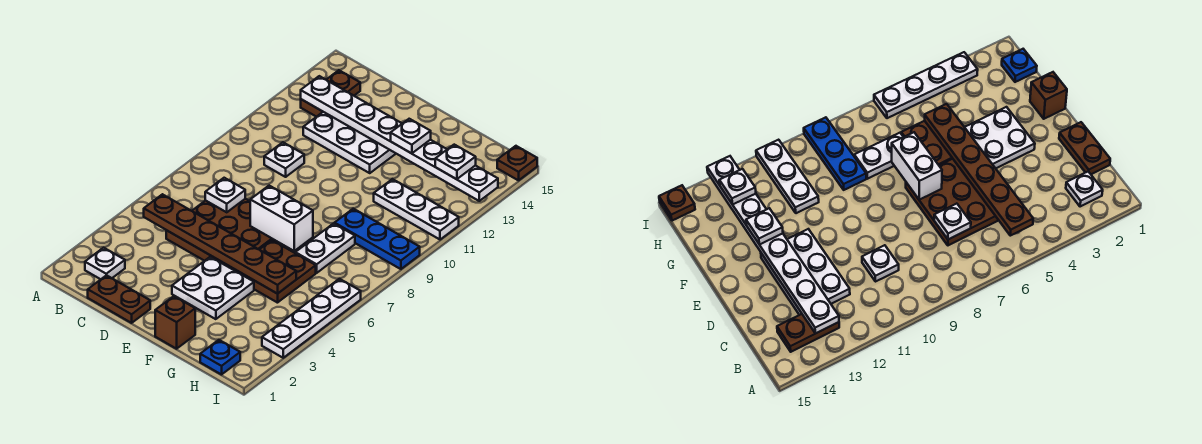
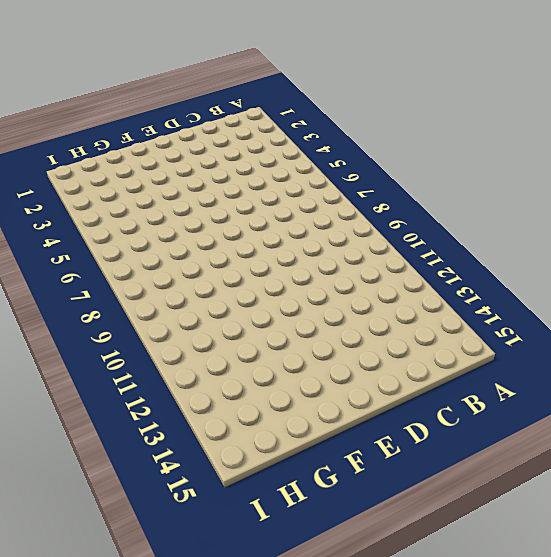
none -> white plate B2 level 1
none -> brown plate B13:B14 level 1
none -> brown plate C1:D1 level 1

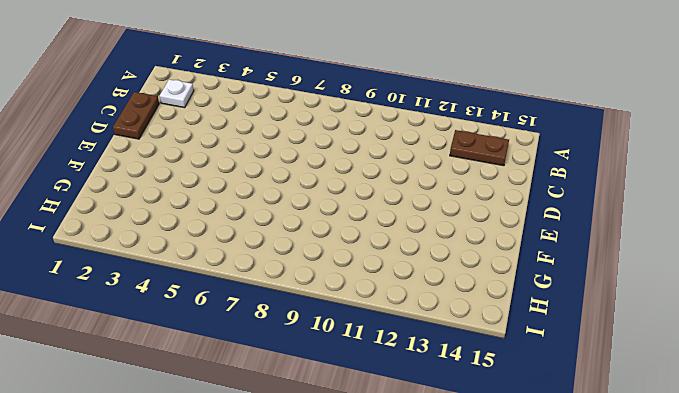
none -> brown plate C5:E7 level 1
none -> white plate C10 level 1
none -> white plate C12:E13 level 1

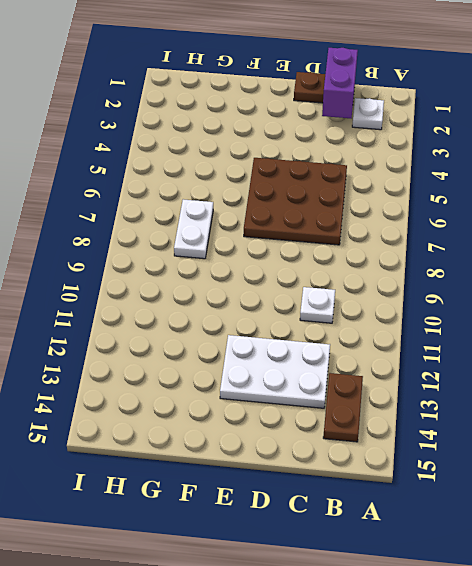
purple brick C1:C2 level 2 -> none
none -> white plate E3:F4 level 1
none -> brown brick F1 level 1
none -> brown plate F5:G6 level 1

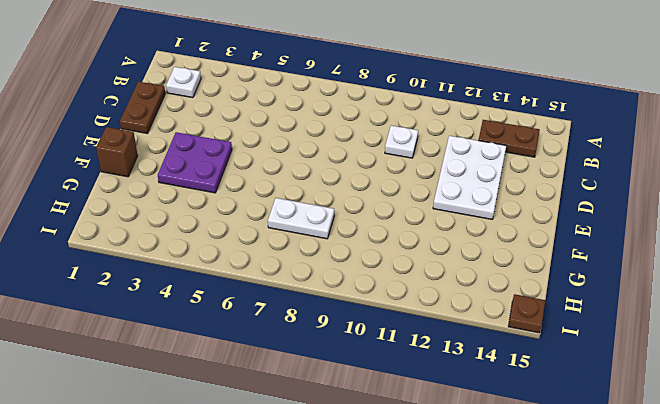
purple plate E3:F4 level 1 -> white plate E3:F4 level 1
none -> brown plate C5:E7 level 1
none -> brown plate F5:G6 level 1
none -> blue plate G9:I9 level 1

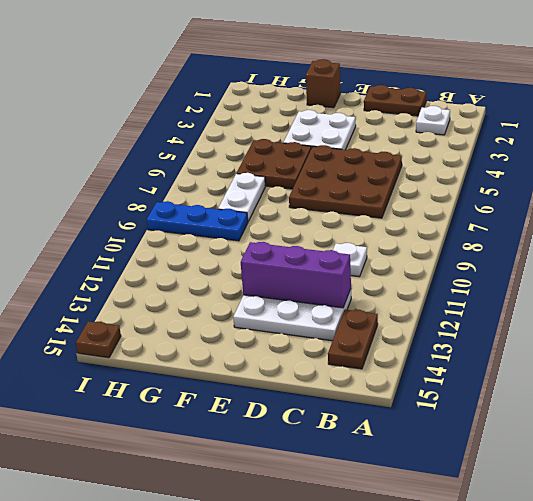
purple brick C12:E12 level 2 -> none
none -> white plate G11:I11 level 1
none -> blue plate H1 level 1
none -> white plate I3:I6 level 1

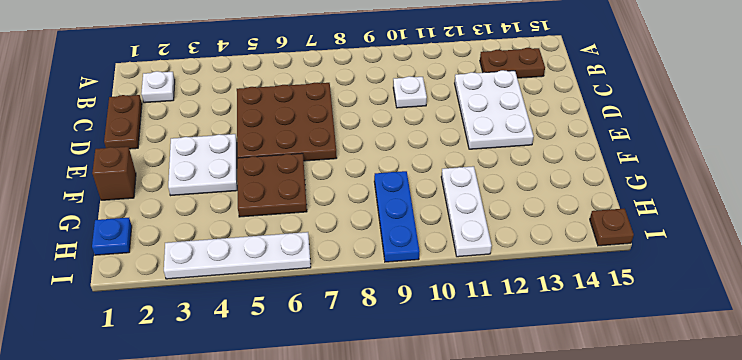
none -> white plate G7:G8 level 1
none -> brown plate B5:G5 level 2
none -> white plate B13:I13 level 2

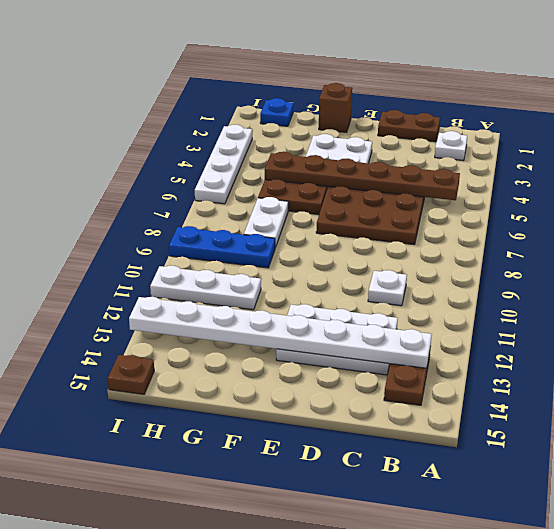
none -> white plate C7 level 2
none -> white brick E7:F7 level 2
none -> white plate F13 level 3

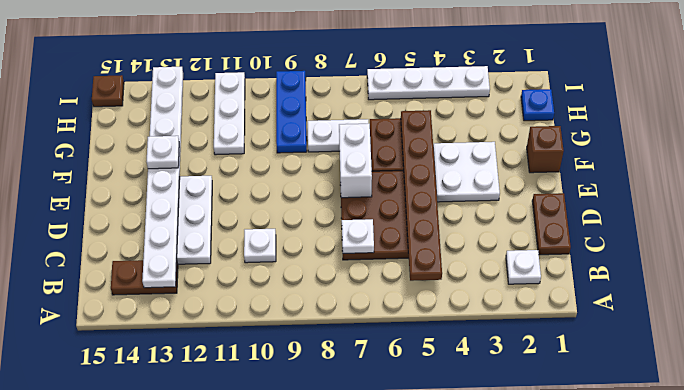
none -> white plate H13 level 3

